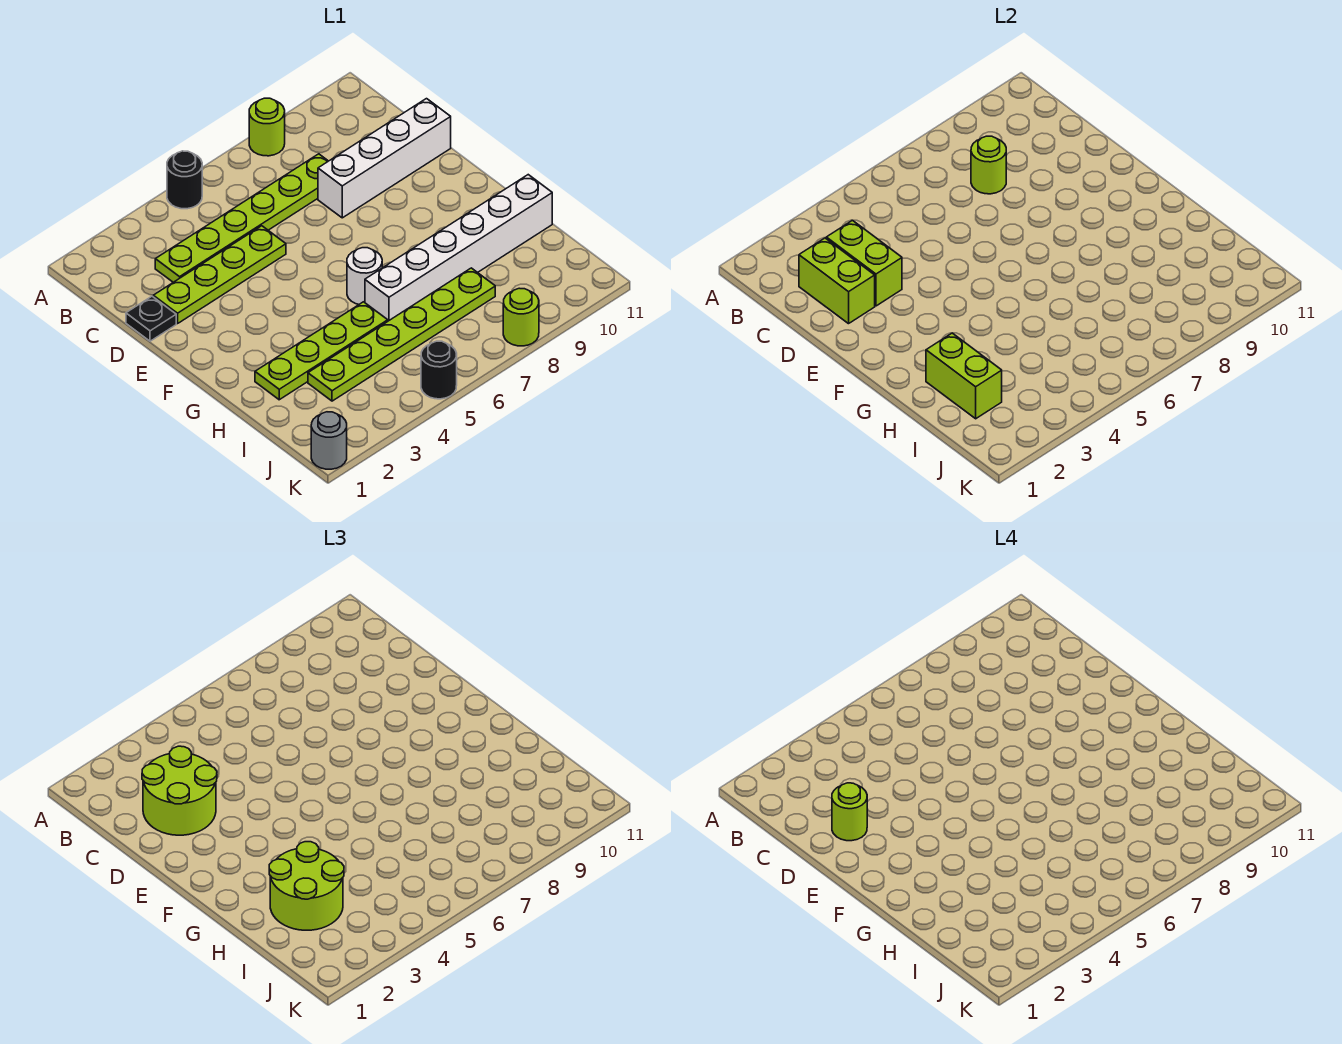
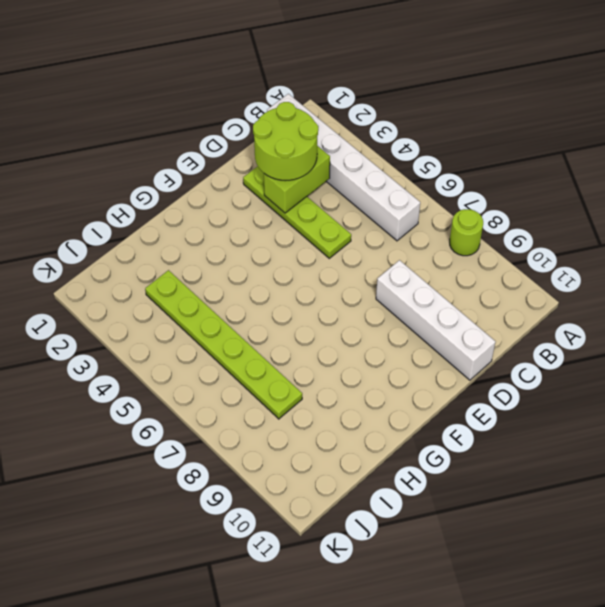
white brick B1:B6 level 1 -> white brick H6:H11 level 1
none -> black round brick A5 level 1
none -> lime plate C3:C8 level 1
none -> black plate D1 level 1

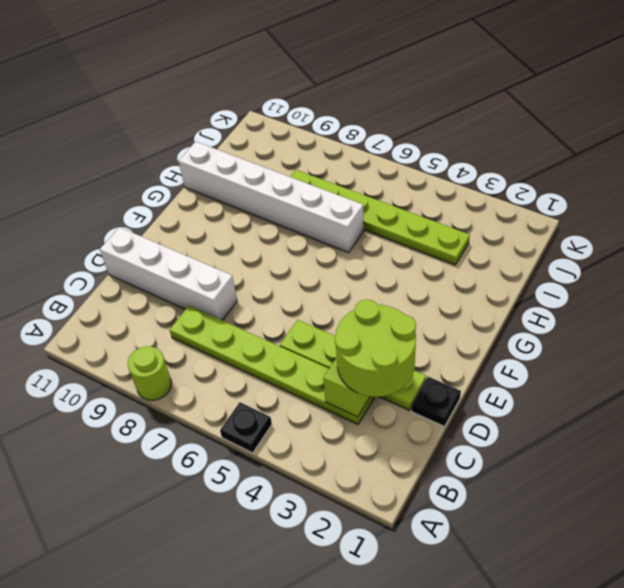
black plate A5 level 1 -> black round brick A5 level 1
none -> white round brick G6 level 1
none -> lime plate H2:H5 level 1
none -> grey round brick K1 level 1

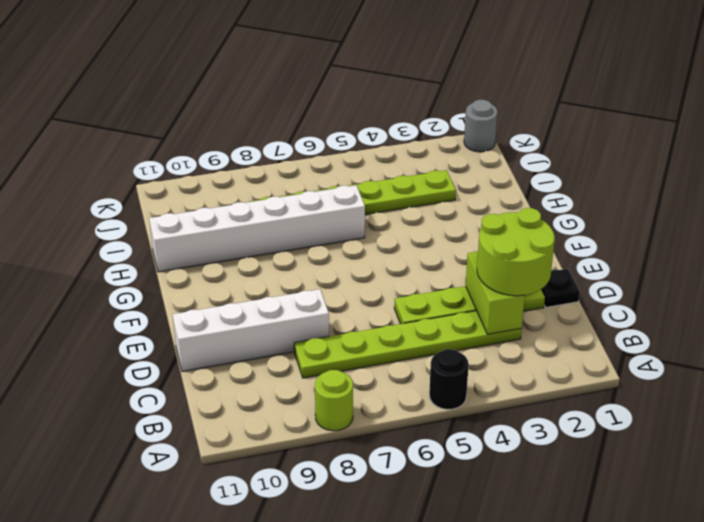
none -> white round brick G6 level 1
none -> lime plate H2:H5 level 1
none -> black round brick K5 level 1

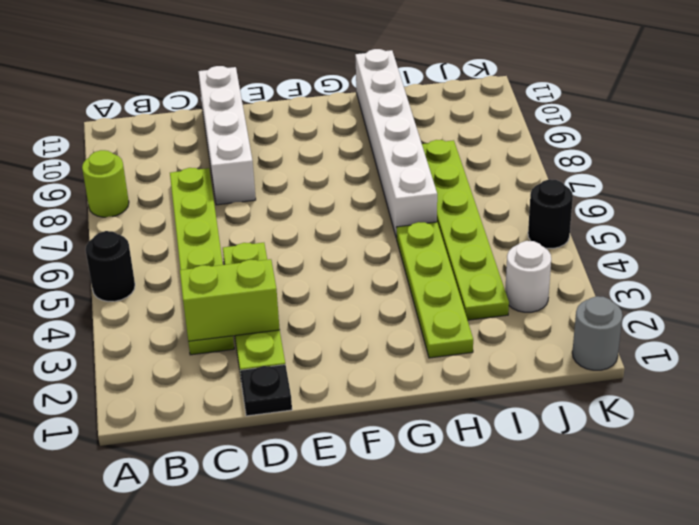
white round brick J3 level 1 -> white round brick G6 level 1
none -> lime round brick K8 level 1
none -> lime brick C2:D2 level 2
none -> lime round brick C8 level 2

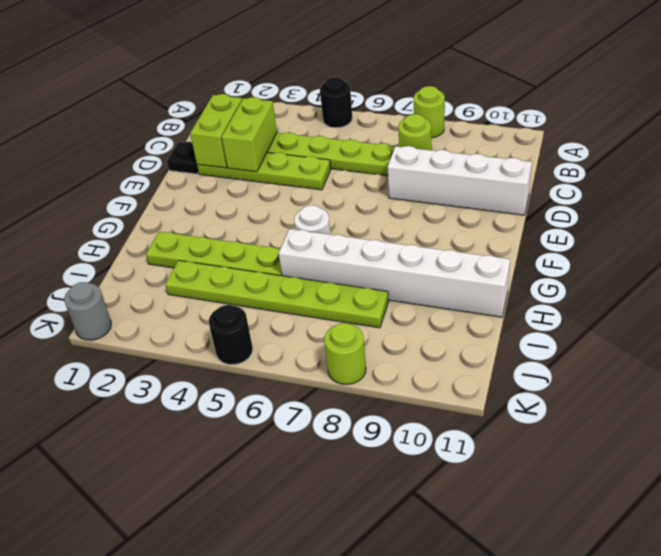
none -> lime brick H2:I2 level 2
none -> lime round brick C2:D3 level 3
none -> lime round brick H2:I3 level 3

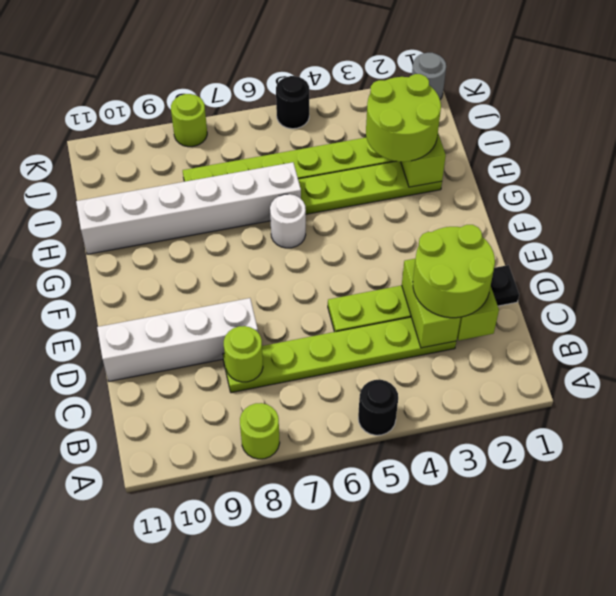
none -> lime round brick D2 level 4

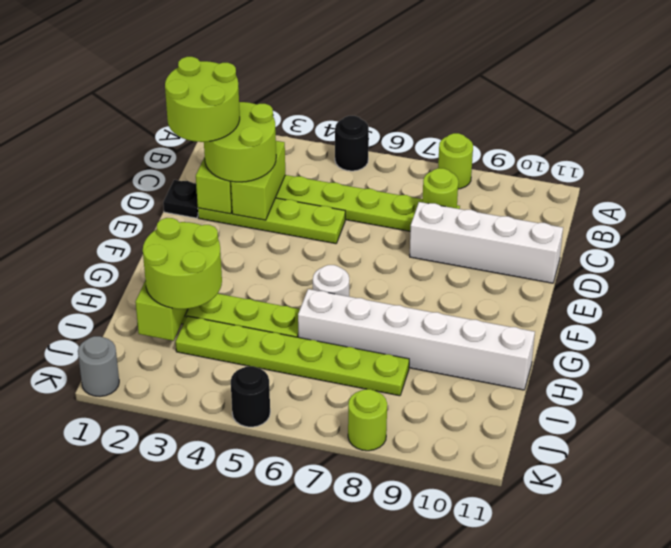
lime round brick C1:D2 level 4 -> lime round brick D2 level 4

